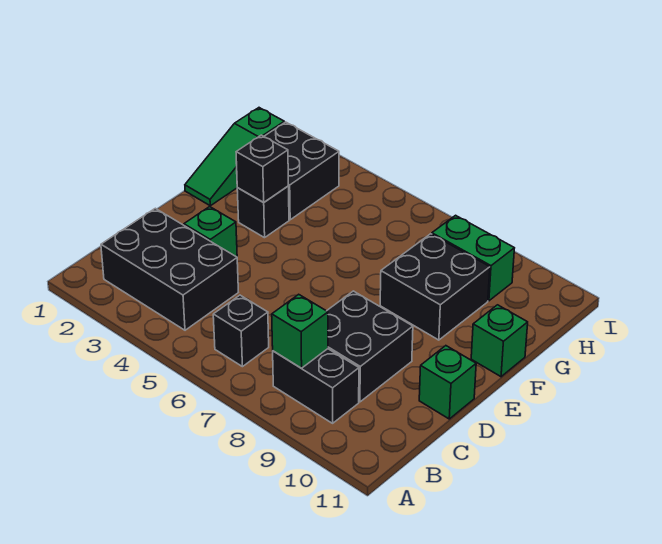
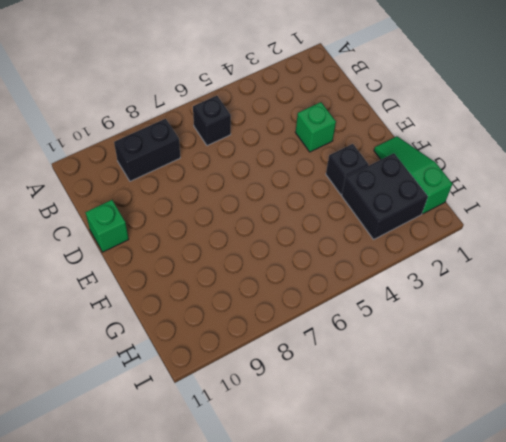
none -> black brick B2:C4 level 1
none -> black brick C8:D9 level 1
none -> black brick F8:G9 level 1

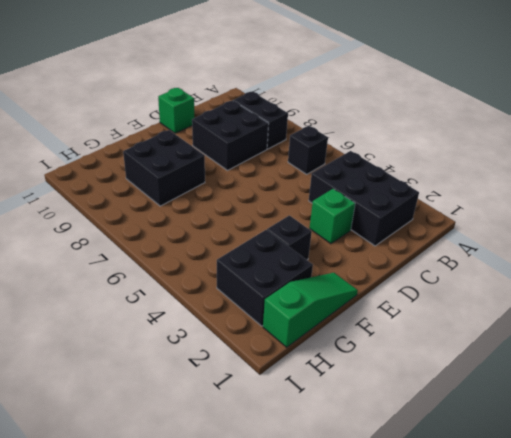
none -> green brick F11 level 1
none -> green brick H8:H9 level 1
none -> green brick B8 level 2

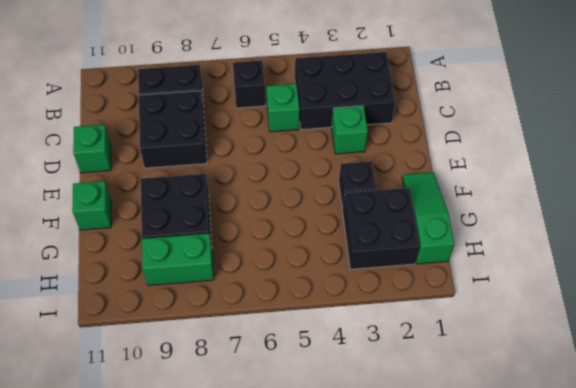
green brick C5 level 1 -> green brick B8 level 2
none -> black brick F3 level 2

